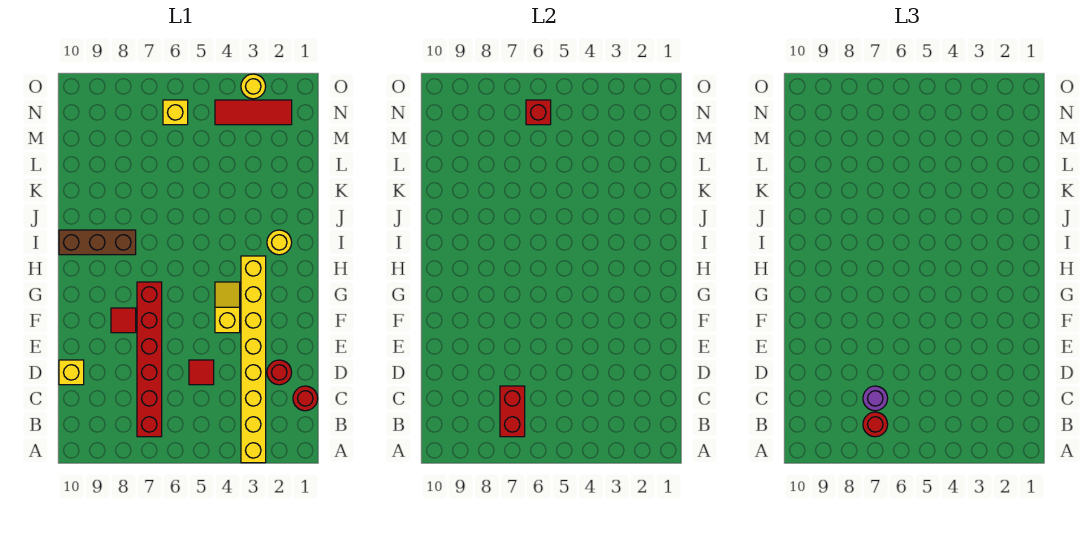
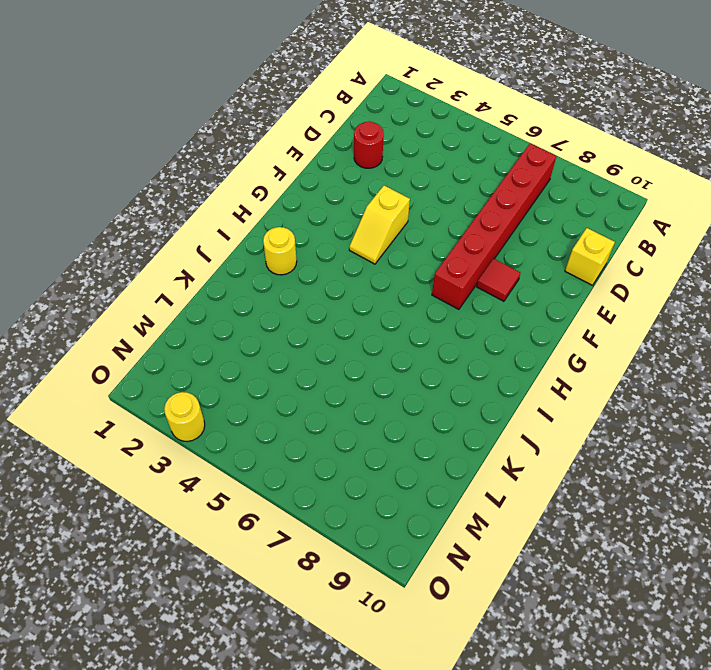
none -> yellow brick A3:H3 level 1
none -> red round brick C1 level 1
none -> red tile D5 level 1

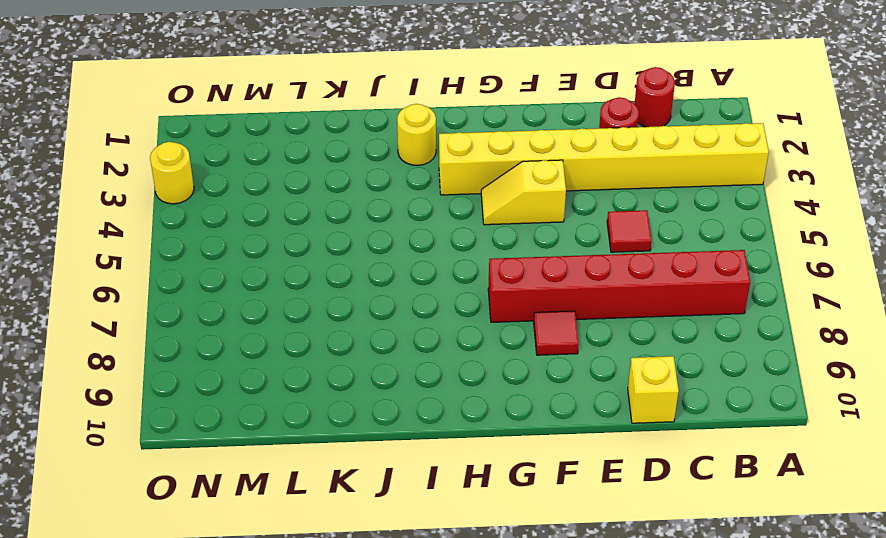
none -> brown brick I8:I10 level 1
none -> red tile N2:N4 level 1
none -> yellow brick N6 level 1

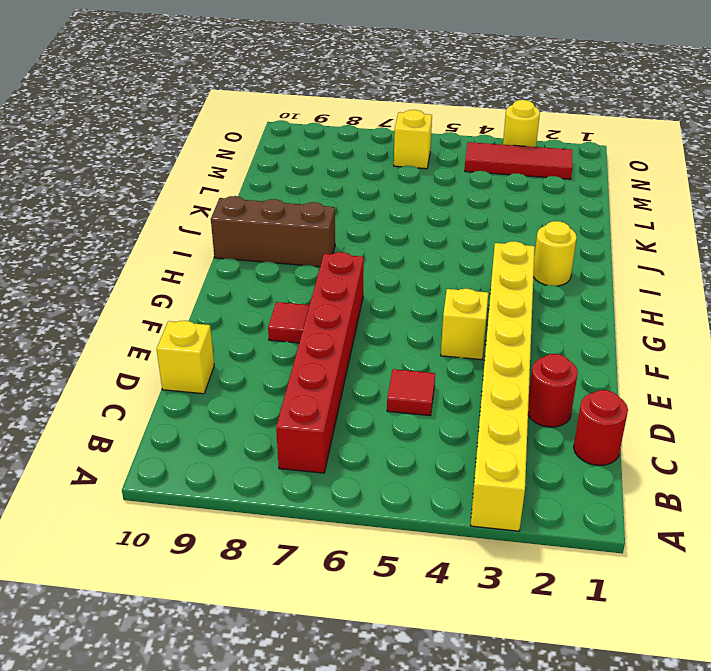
none -> red brick B7:C7 level 2
none -> red brick N6 level 2
none -> red round brick B7 level 3

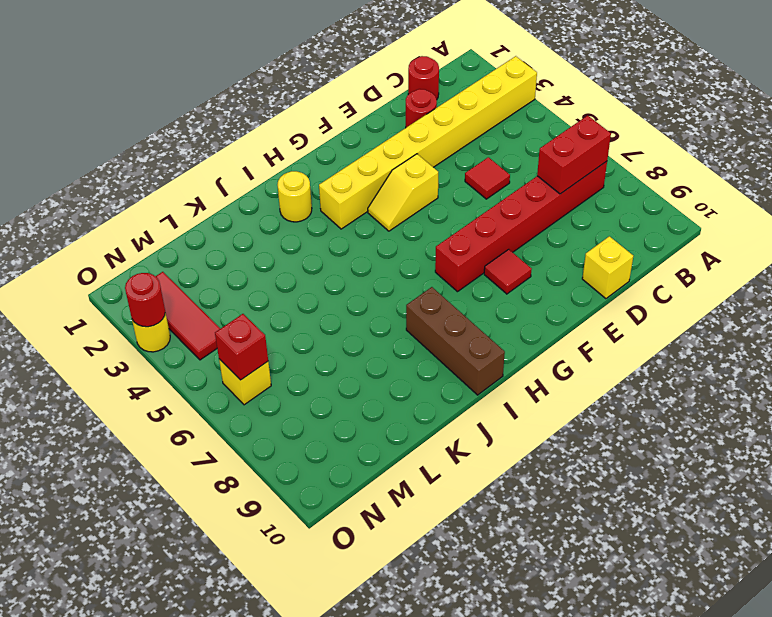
red round brick O3 level 2 -> red round brick B7 level 3
none -> purple round brick C7 level 3

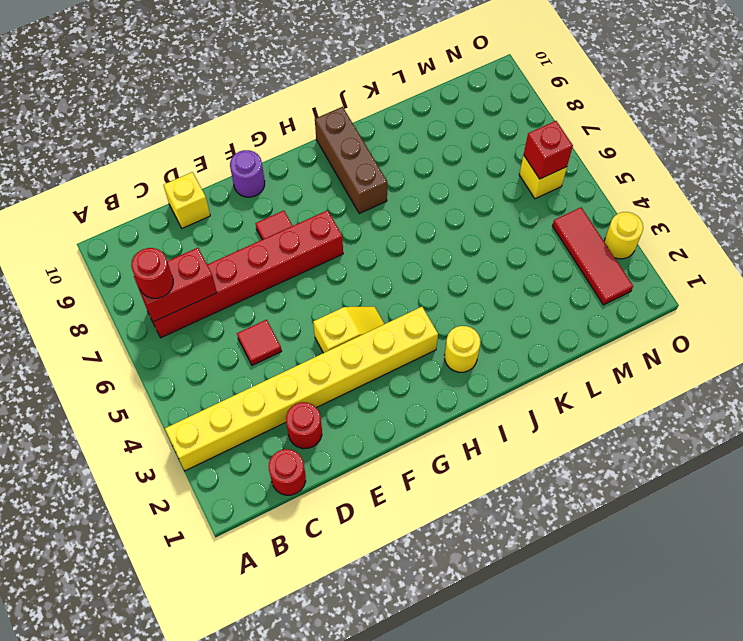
purple round brick F10 level 1 -> purple round brick C7 level 3

